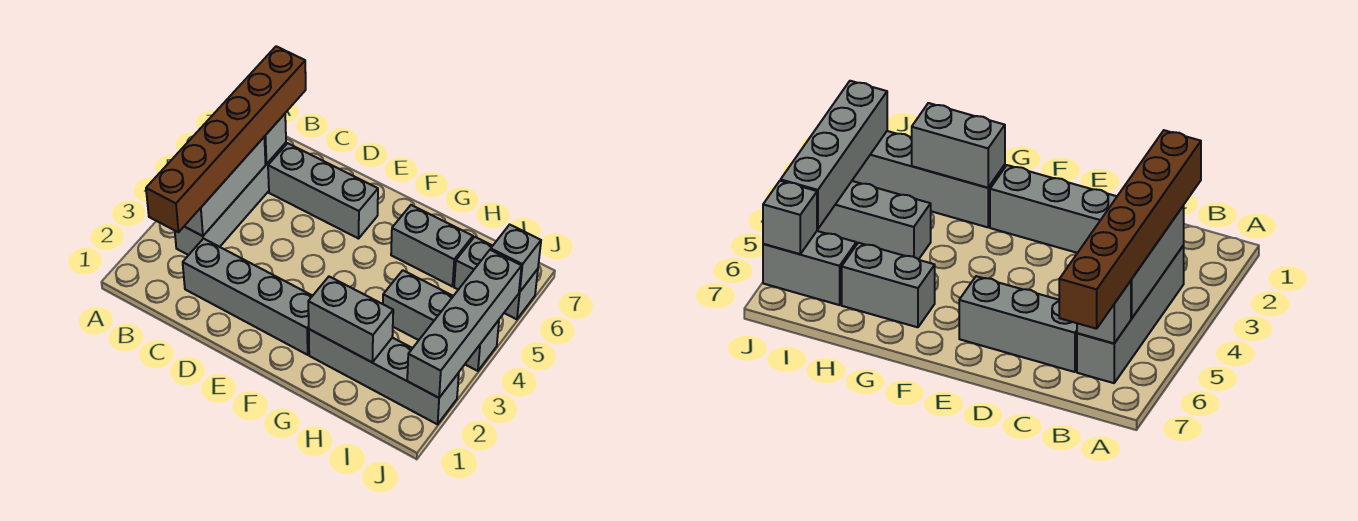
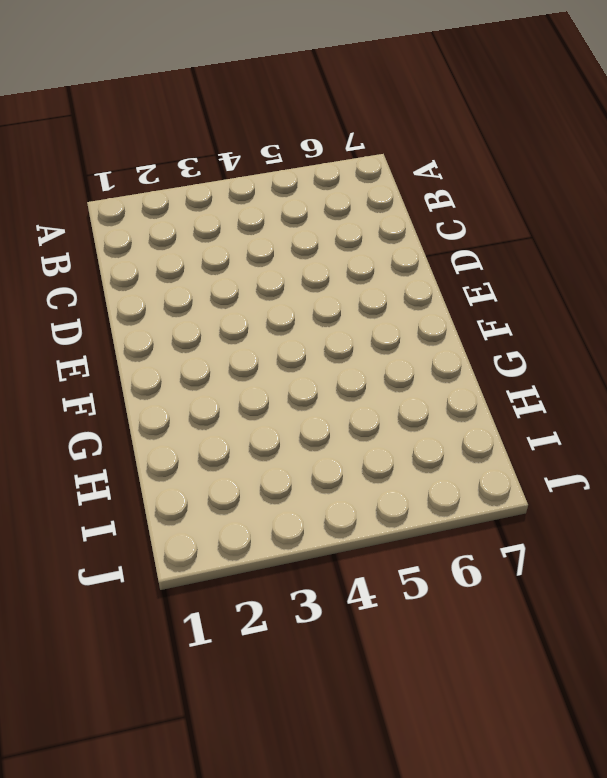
none -> grey brick B3:B6 level 1
none -> grey brick C2:F2 level 1
none -> grey brick C6:E6 level 1

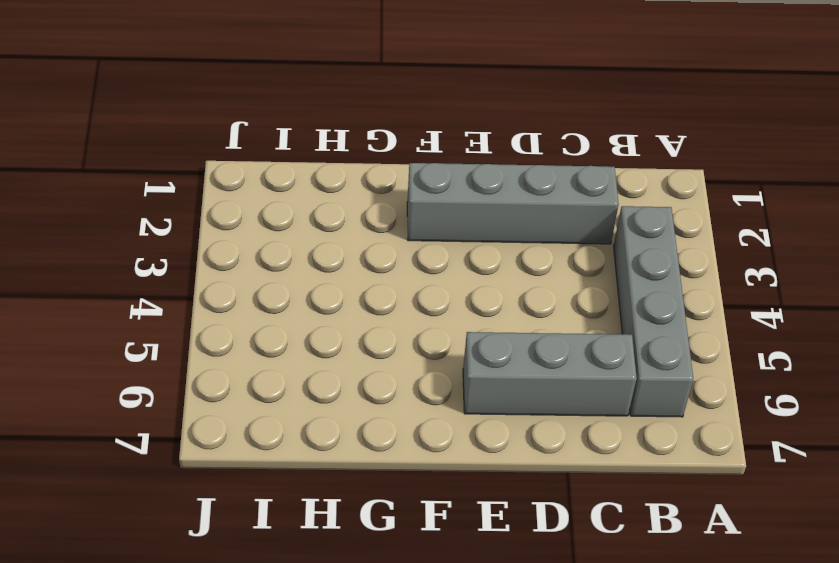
none -> grey brick G2:J2 level 1
none -> grey brick G6:H6 level 1
none -> grey brick H4:J4 level 1

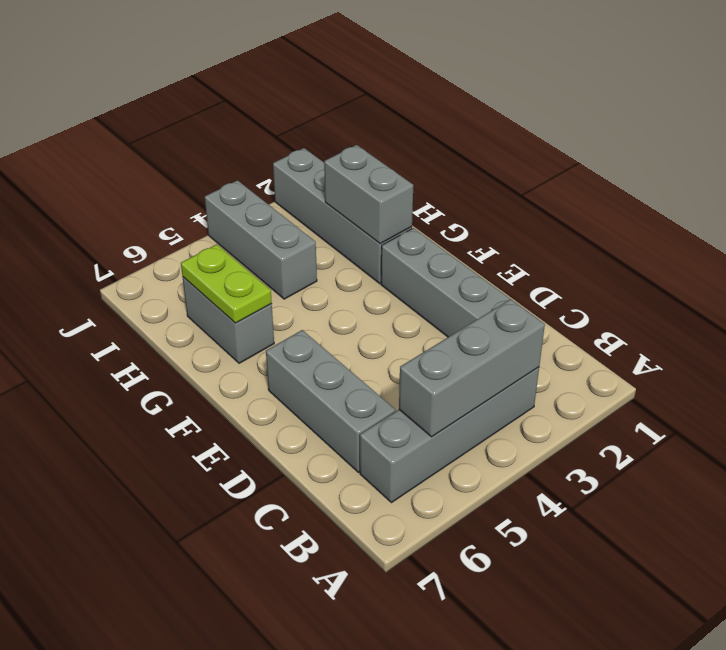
lime plate G6:H6 level 2 -> none
none -> grey brick I6:J6 level 1
none -> grey brick B6 level 2
none -> grey brick J2:J5 level 2

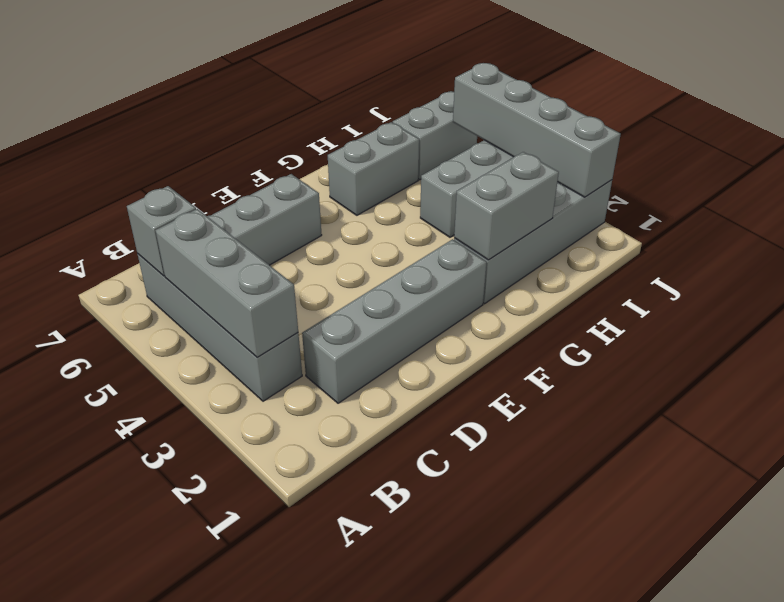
none -> grey brick J6 level 2
none -> brown brick B2:B7 level 3

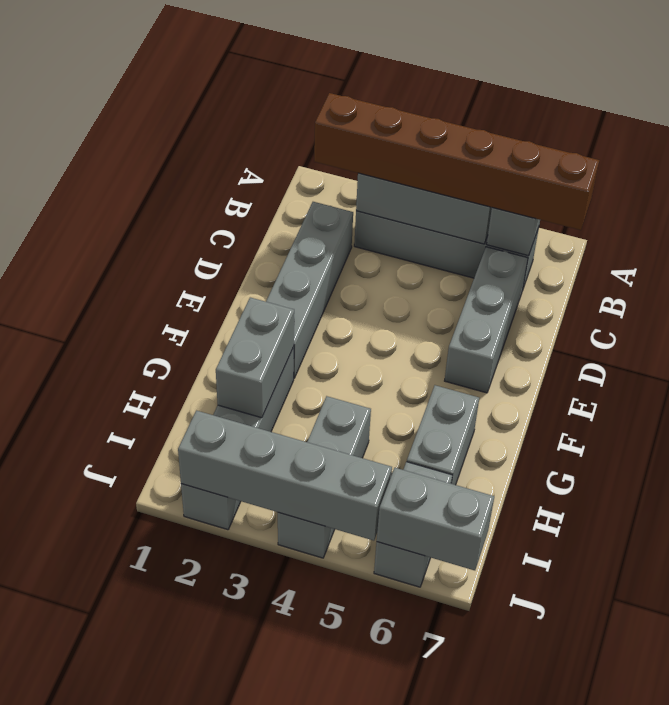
grey brick J6:J7 level 2 -> grey brick J6 level 2

